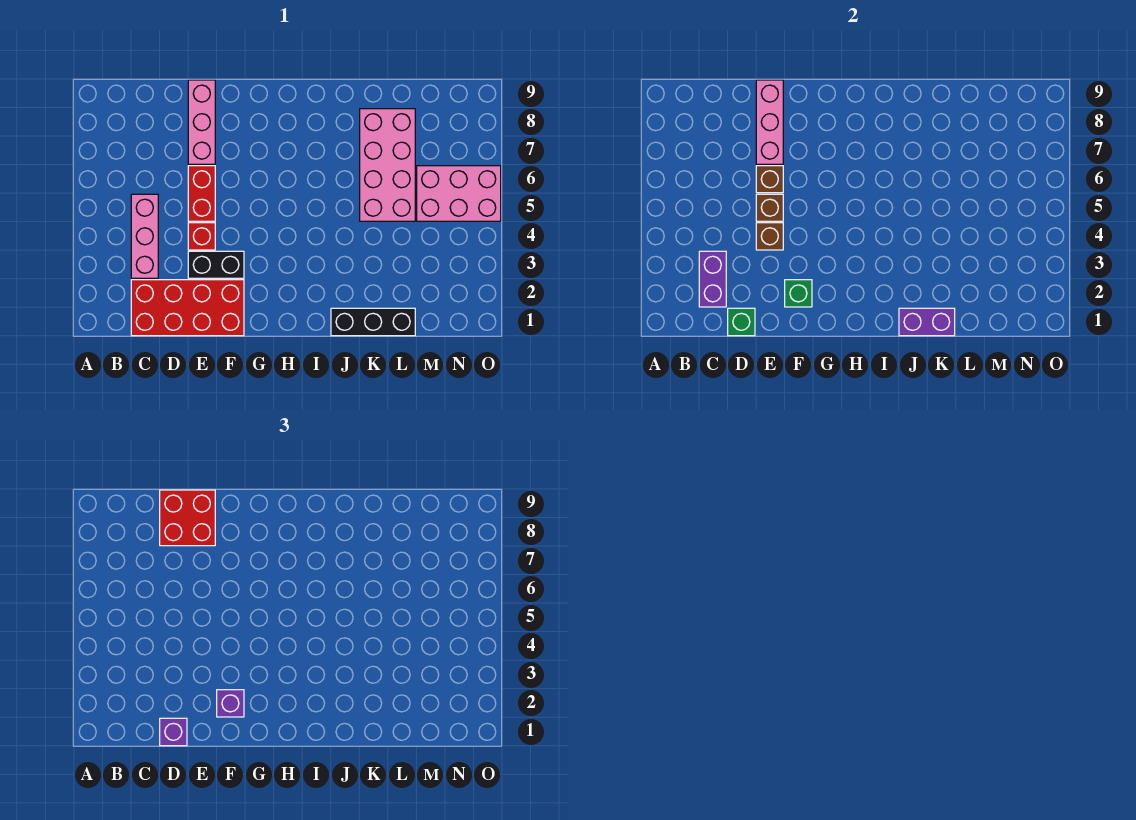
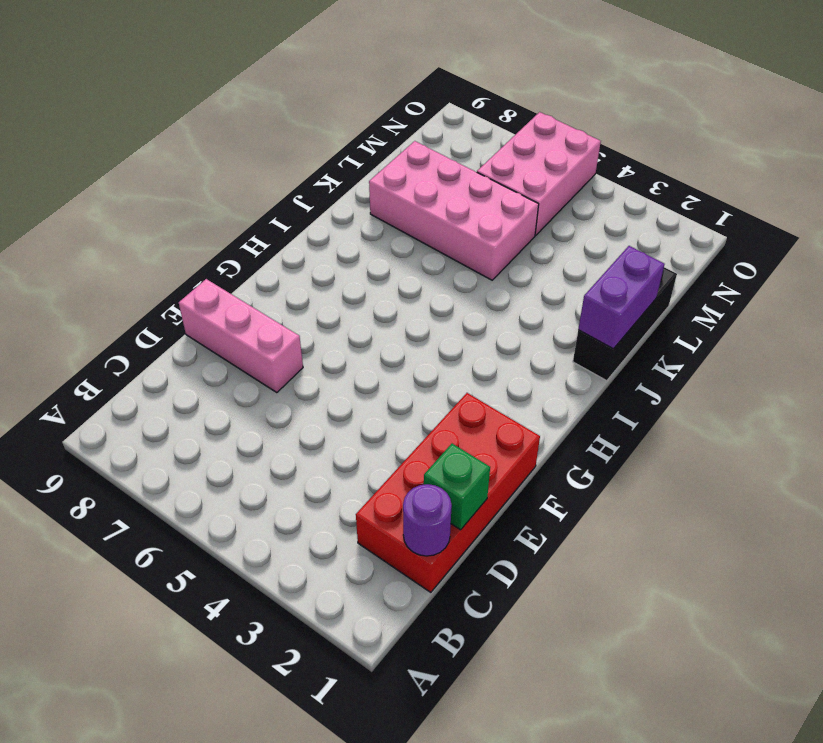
purple round brick C1 level 2 -> none
none -> pink brick C3:C5 level 1
none -> black brick E3:F3 level 1
none -> red brick E4 level 1

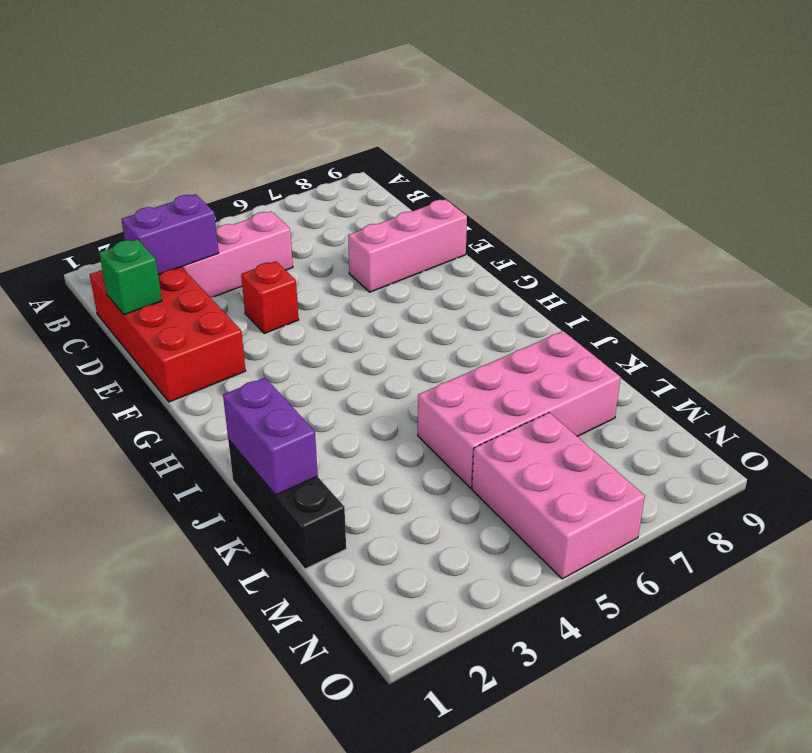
none -> black brick E3:F3 level 1
none -> red brick E5:E6 level 1
none -> brown brick E4 level 2

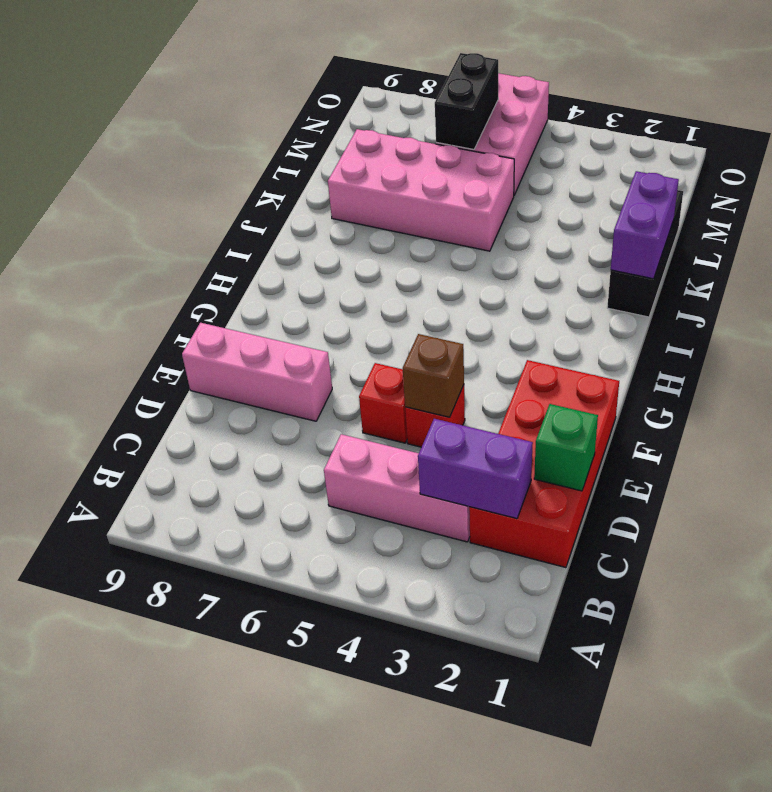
red brick E5 level 1 -> red brick E5:E6 level 1
black brick M6:N6 level 2 -> black brick E3:F3 level 1
none -> brown brick E5 level 2
none -> brown brick E6 level 2
none -> pink brick E7:E9 level 2

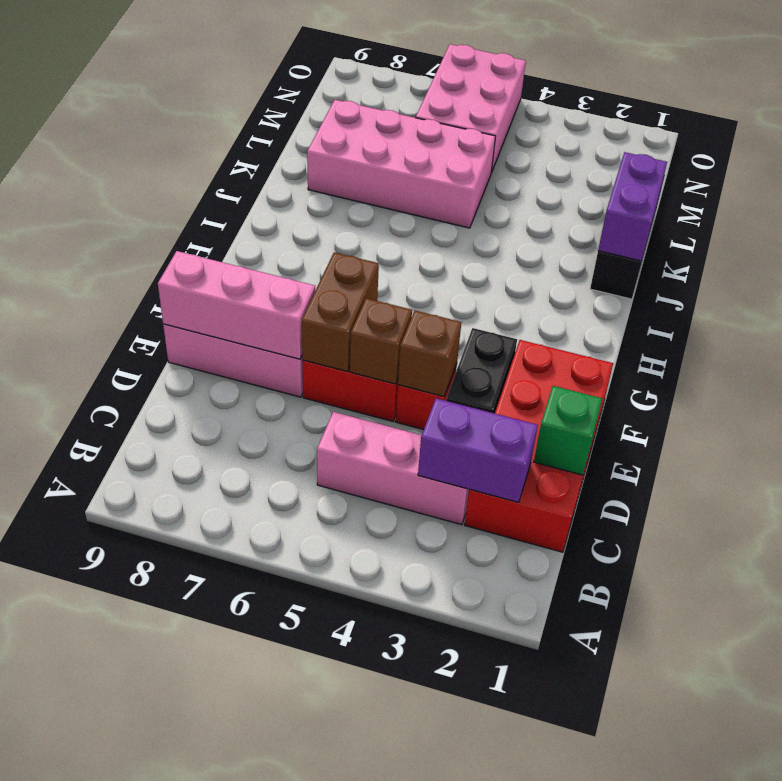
brown brick E6:F6 level 2 -> brown brick E6 level 2
none -> green brick F2 level 2
none -> purple brick D1 level 3
none -> red brick D8:E9 level 3

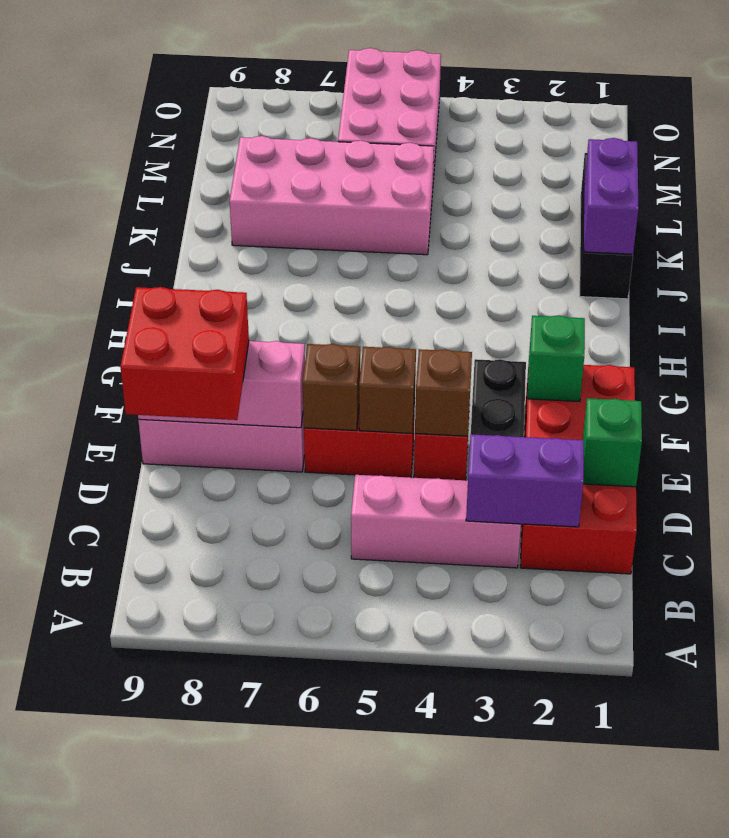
none -> purple brick D1 level 3
none -> purple brick F2 level 3

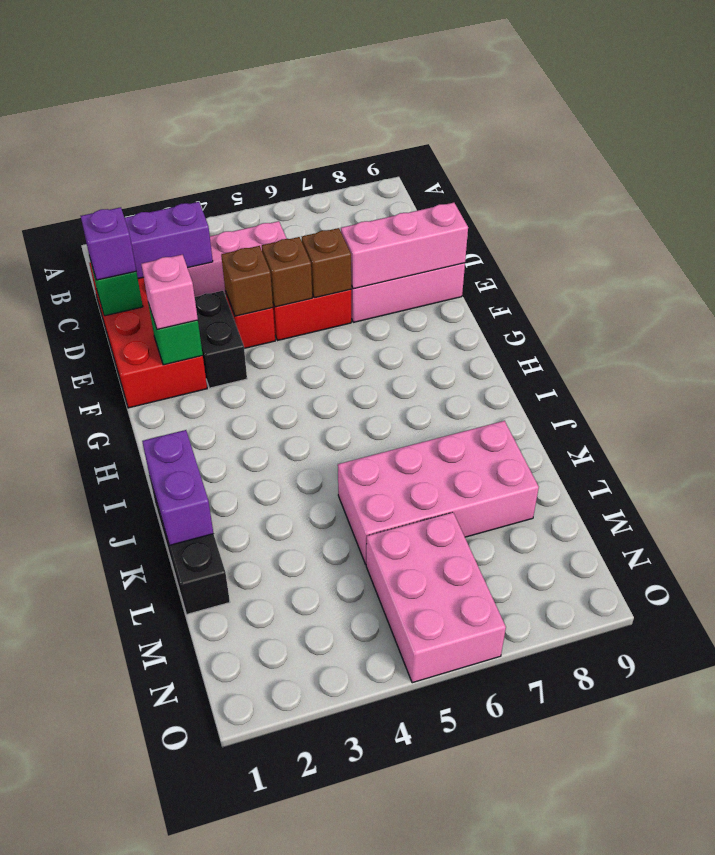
pink brick F2 level 3 -> purple brick F2 level 3
none -> red brick D8:E9 level 3

